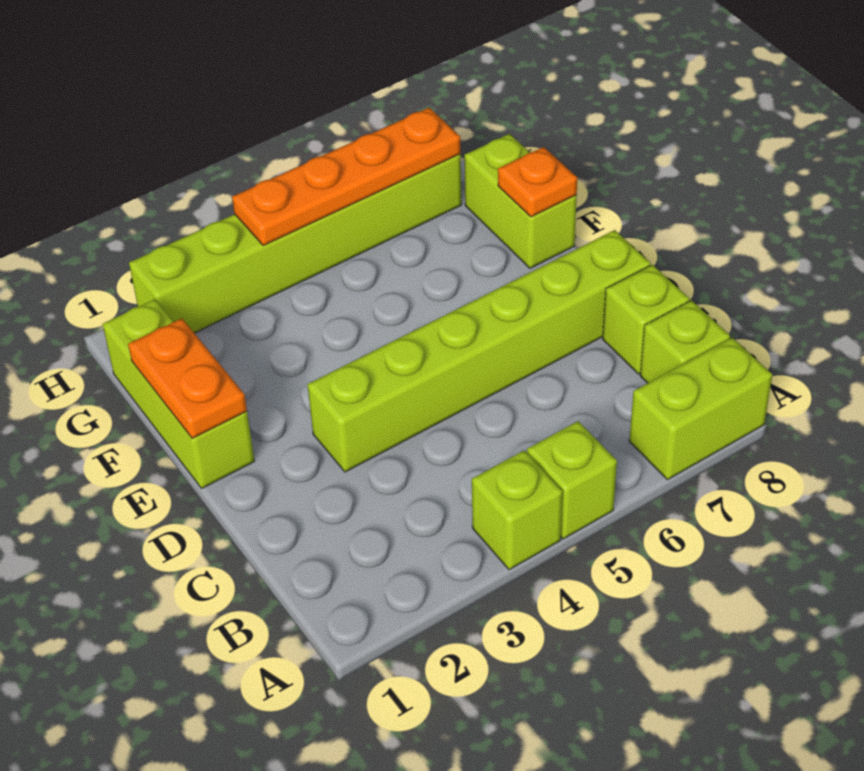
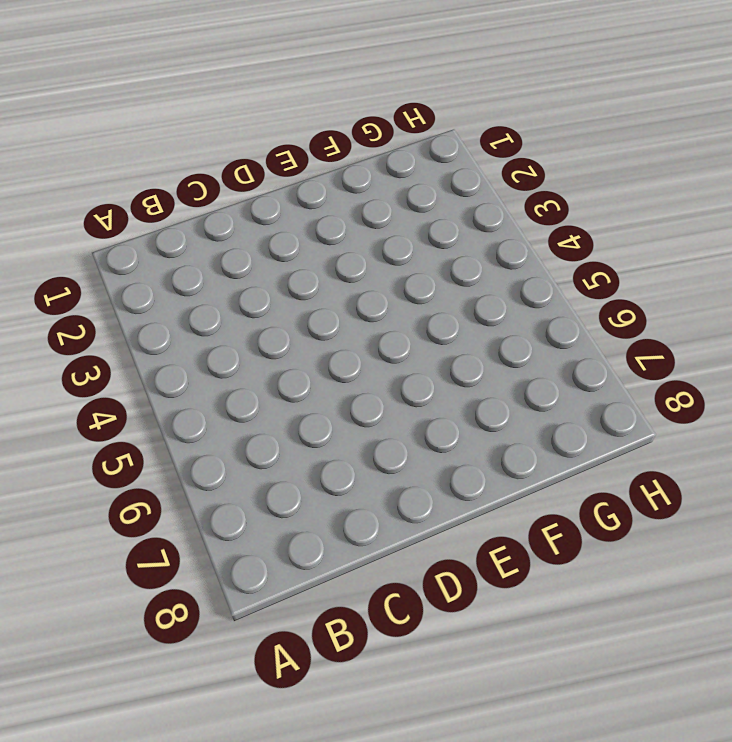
none -> lime brick A4 level 1
none -> lime brick A5 level 1
none -> lime brick A7:A8 level 1

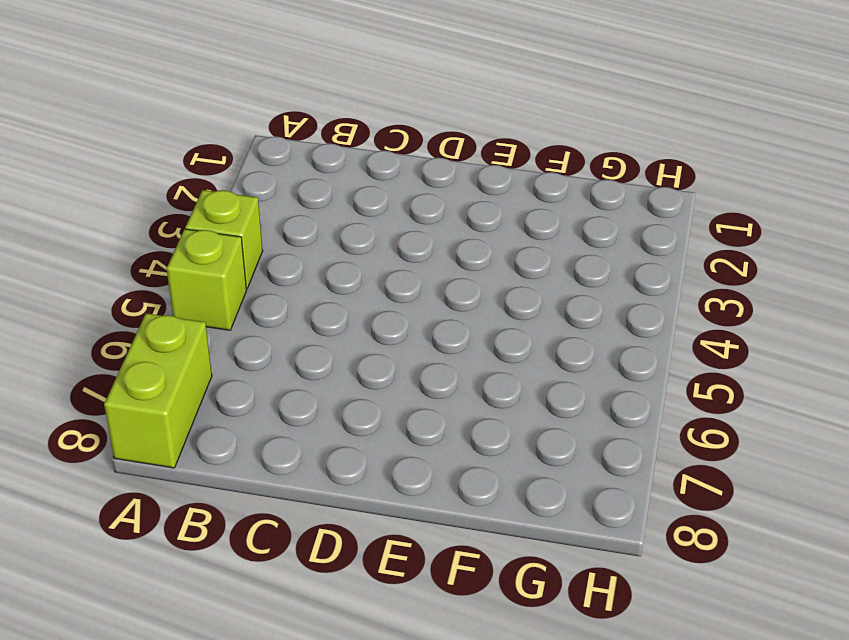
none -> lime brick B8 level 1
none -> lime brick C8 level 1
none -> lime brick D3:D8 level 1

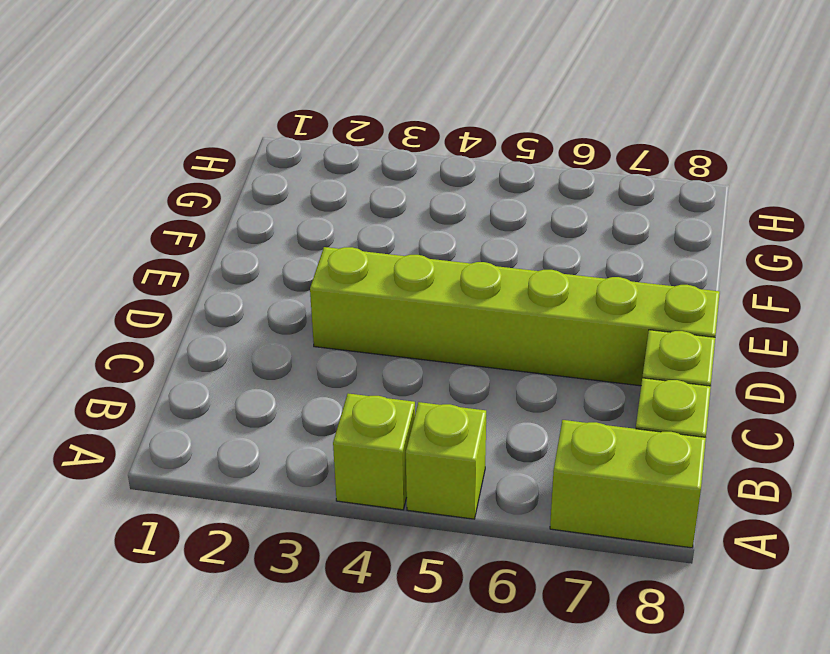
none -> lime brick E1:G1 level 1
none -> lime brick F8:G8 level 1
none -> lime brick H2:H7 level 1

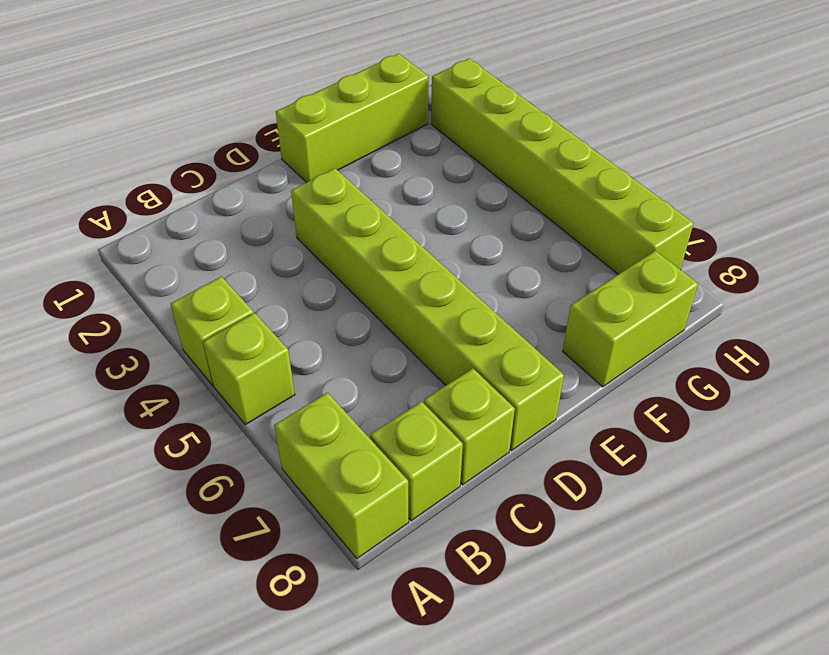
none -> orange plate E1:F1 level 2
none -> orange plate F8 level 2
none -> orange plate H4:H7 level 2

